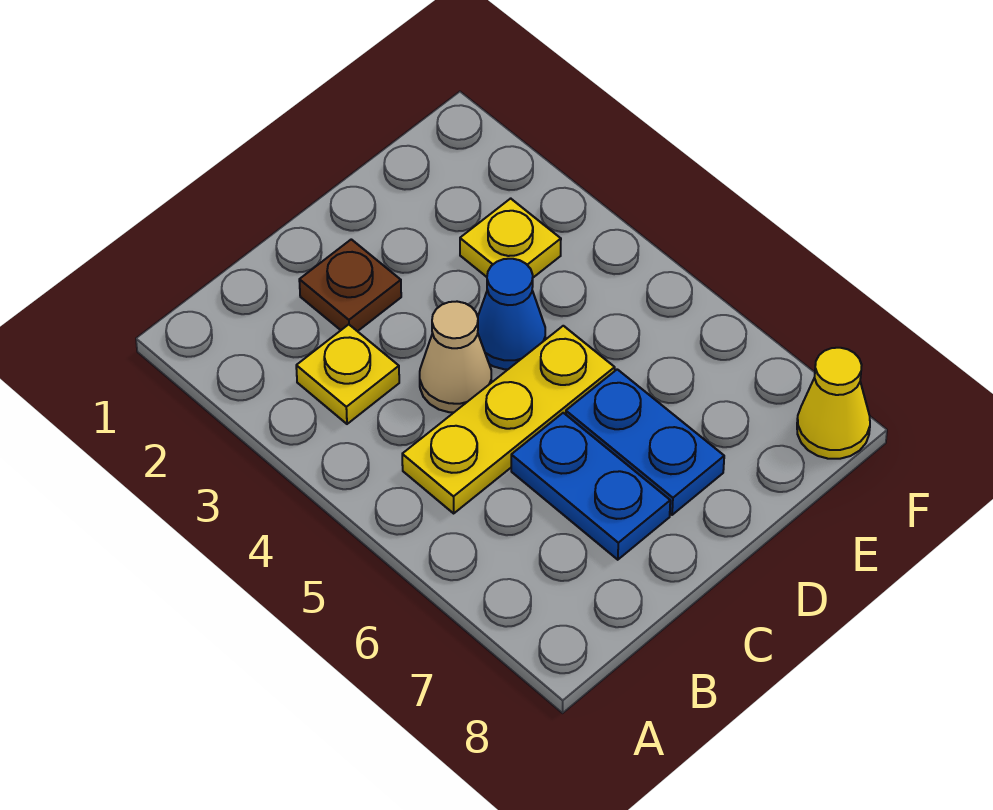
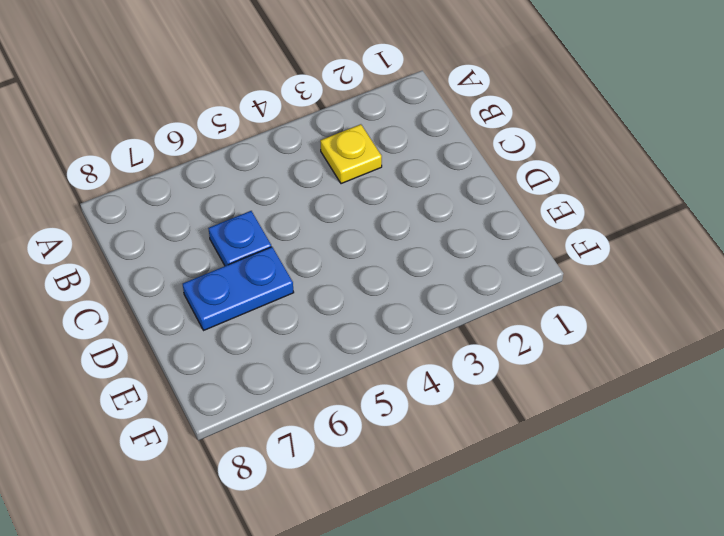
blue plate C6 level 1 -> blue plate C6:C7 level 1
none -> yellow plate B5:D5 level 1
none -> brown plate C2 level 1

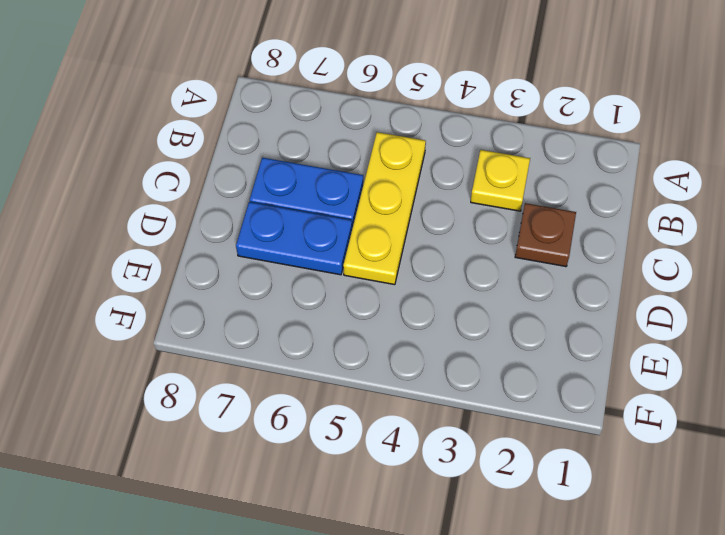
none -> tan cone C4 level 1
none -> blue cone D4 level 1

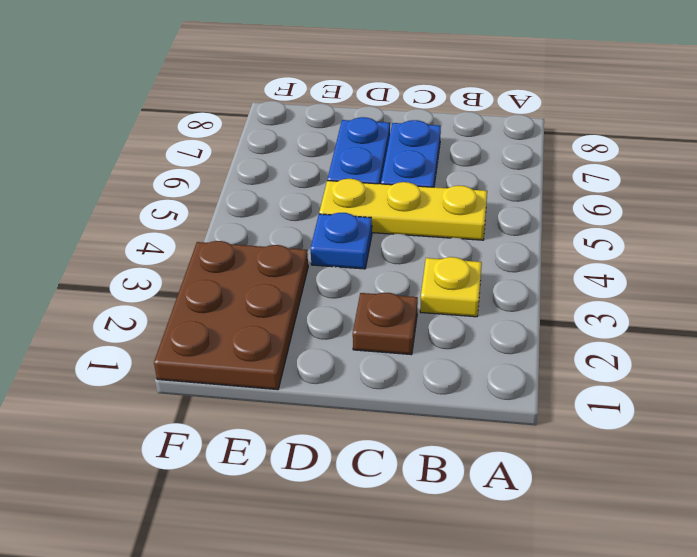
blue plate D4 level 1 -> blue cone D4 level 1
brown plate E1:F3 level 1 -> yellow plate E3 level 1
none -> tan cone C4 level 1
none -> yellow cone F8 level 1

